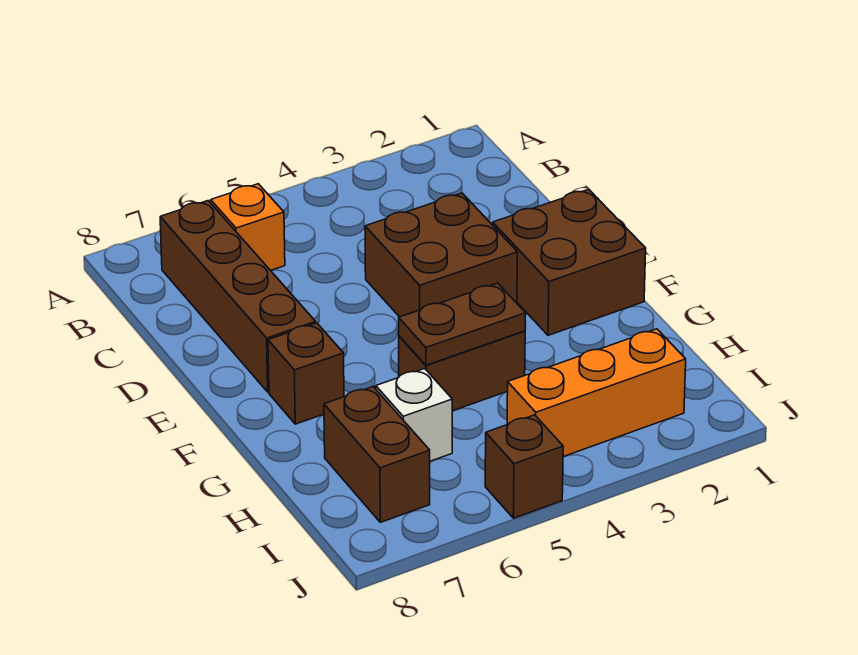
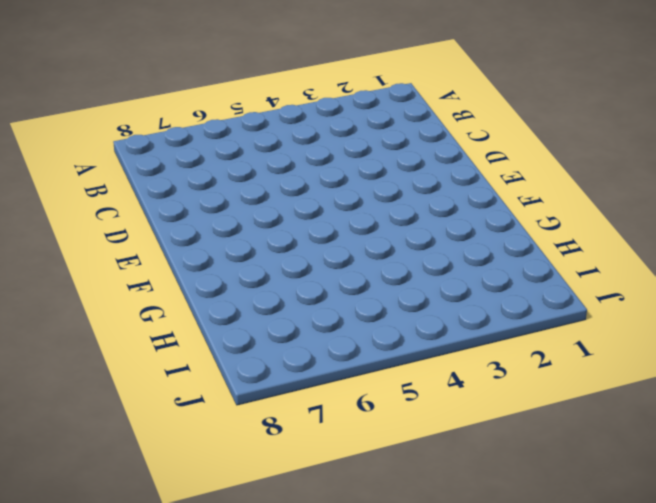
none -> orange brick B6 level 1
none -> brown brick B7:E7 level 1

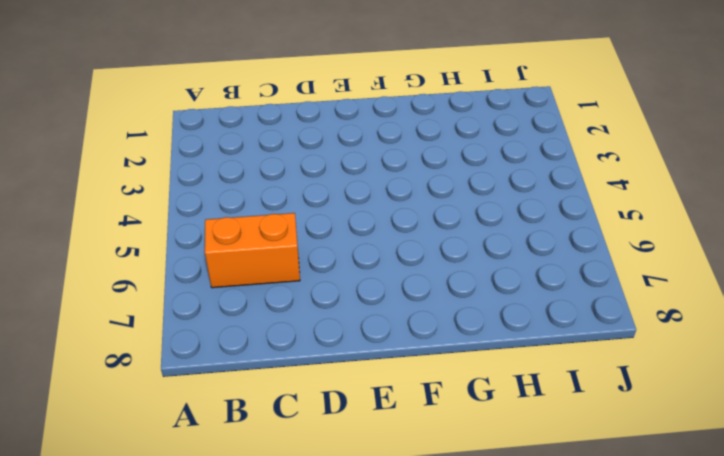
orange brick B6:C6 level 1 -> orange brick B6 level 1
none -> brown brick B7:E7 level 1
none -> brown brick D3:E4 level 1

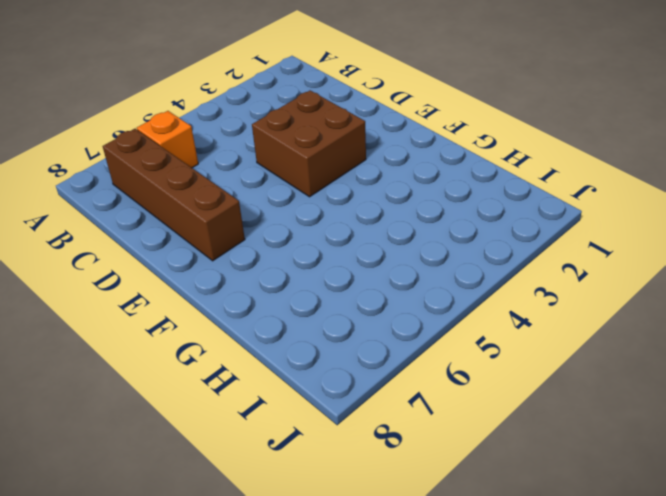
none -> brown brick E1:F2 level 1
none -> brown brick F7 level 1

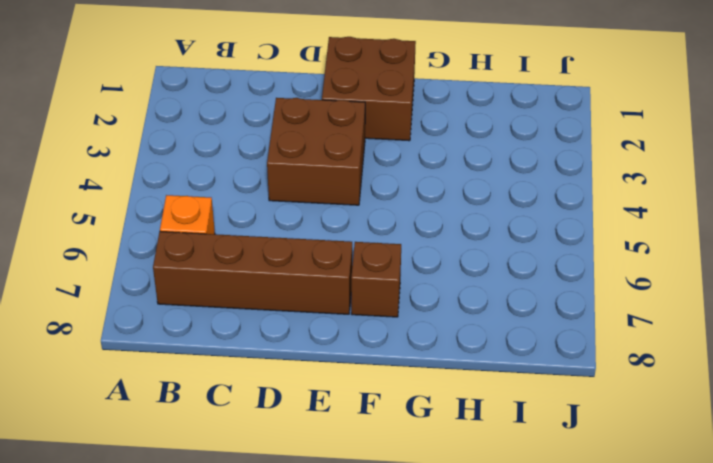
none -> brown brick G4:G5 level 1
none -> white brick H6 level 1

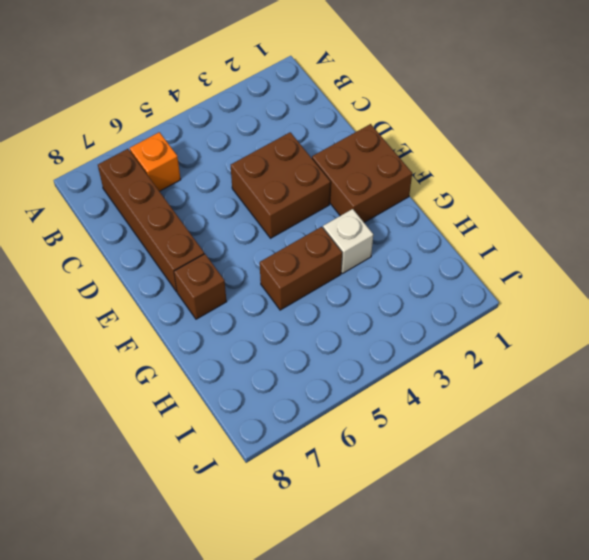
white brick G3 level 1 -> white brick H6 level 1
none -> brown brick H7:I7 level 1
none -> orange brick I2:I4 level 1

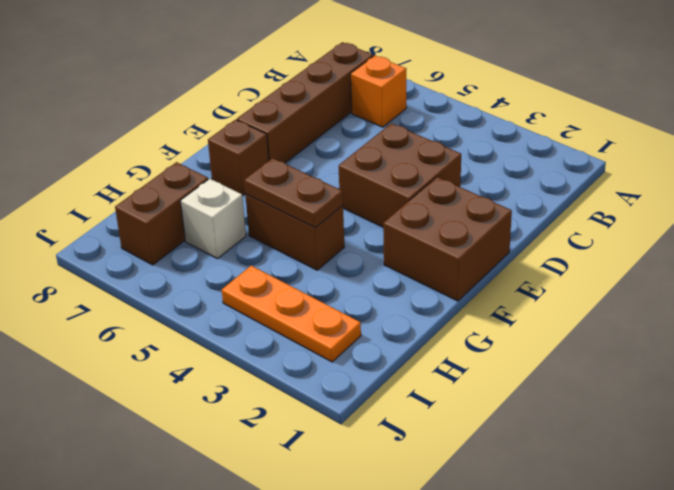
orange plate I2:I4 level 1 -> orange brick I2:I4 level 1
none -> brown brick J5 level 1

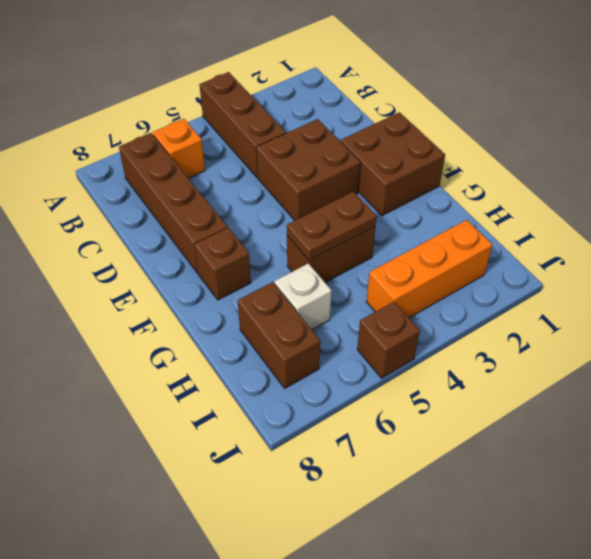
brown brick A4:C4 level 1 -> none

